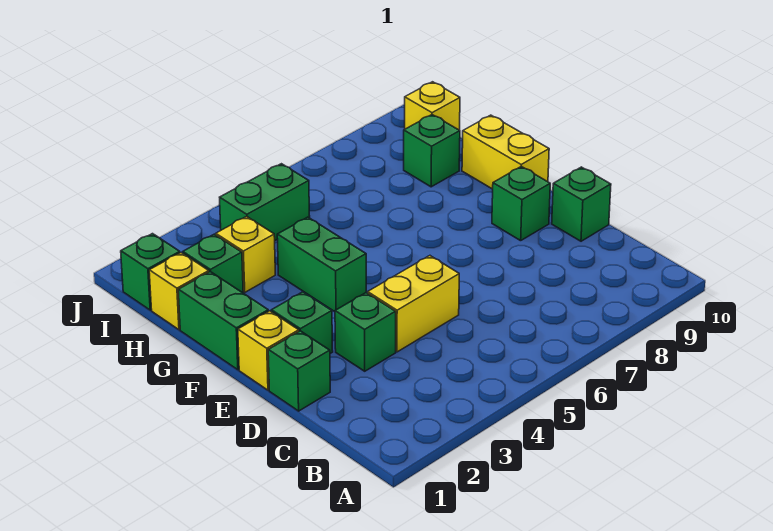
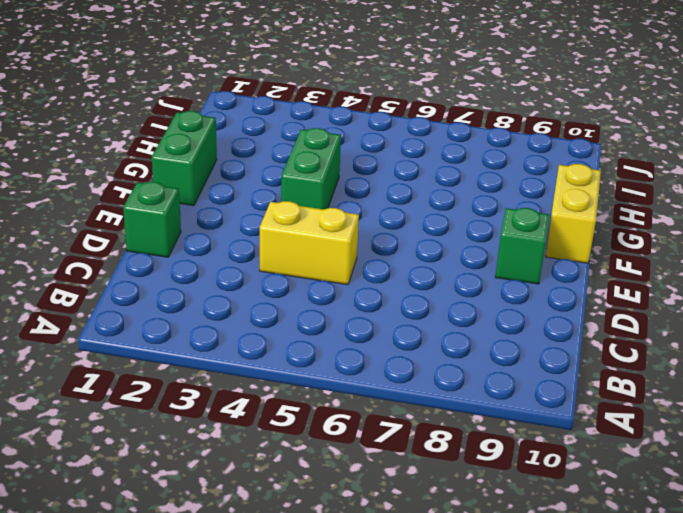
none -> green brick D3 level 1
none -> green brick D10 level 1
none -> yellow brick E1 level 1

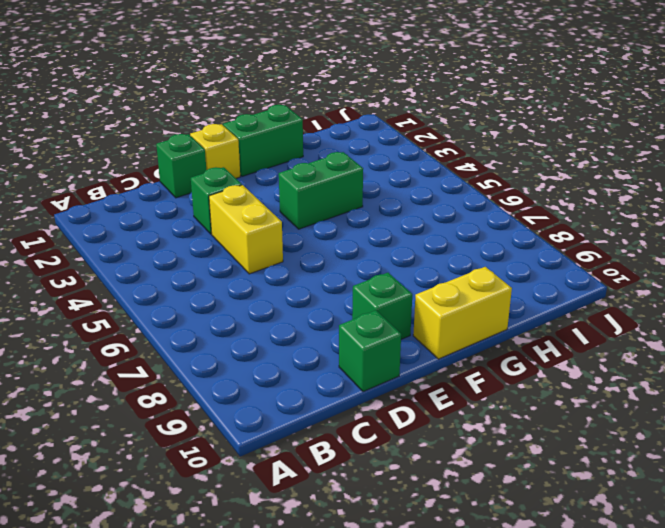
none -> green brick E2 level 1
none -> yellow brick H1 level 1
none -> green brick H2 level 1

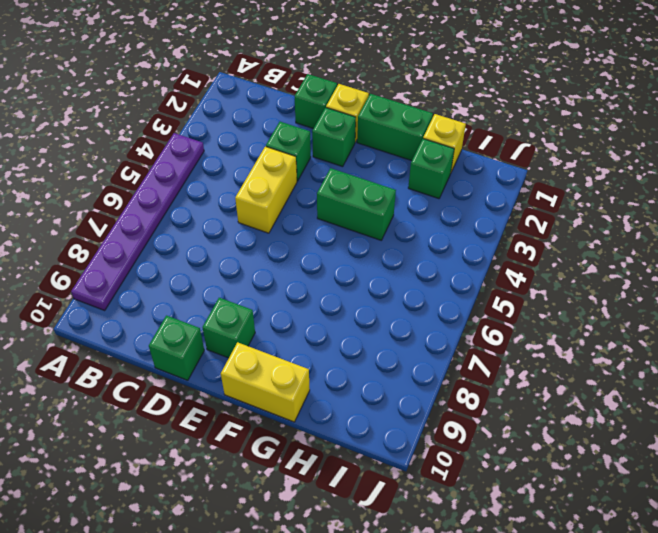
purple plate A4:A9 level 1 -> none
none -> yellow brick H3 level 1
none -> green brick H9 level 1
none -> green brick I1 level 1

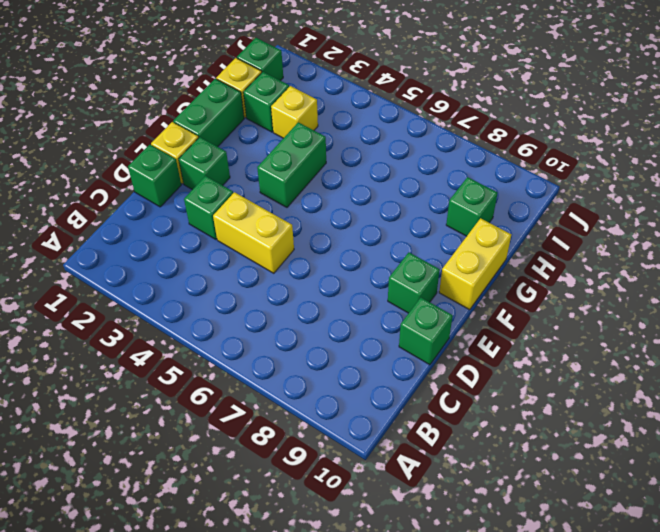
none -> green brick I4:I5 level 1
none -> yellow brick I10 level 1

